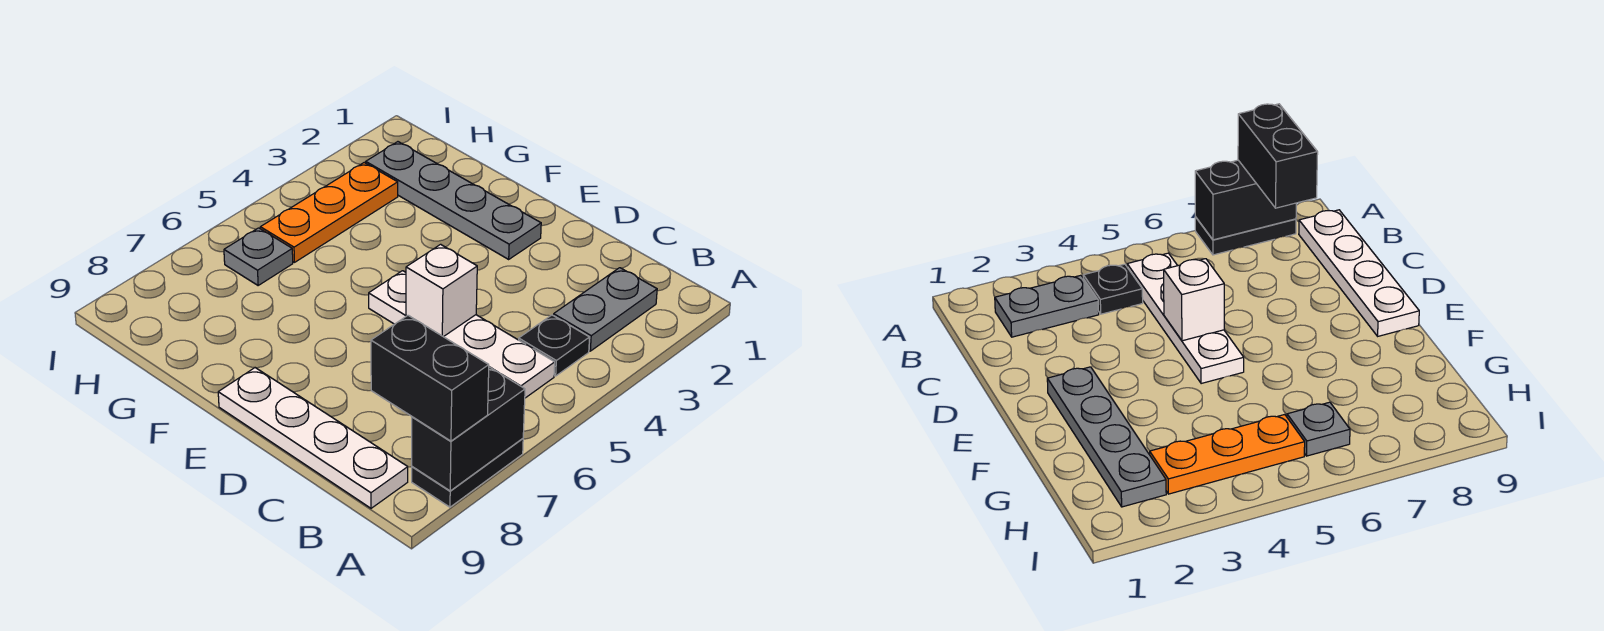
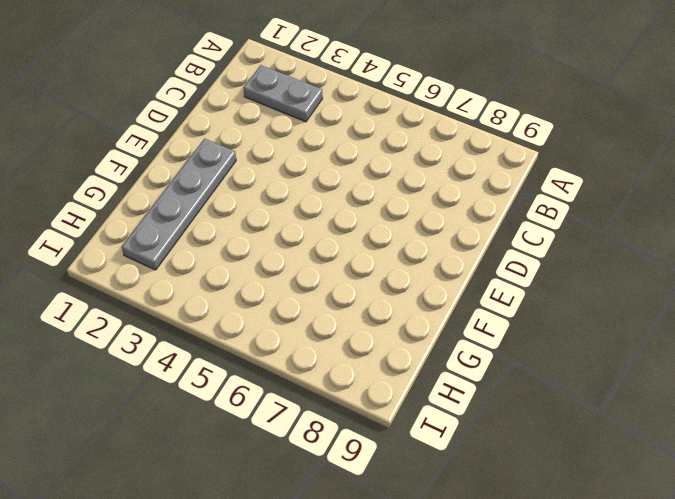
none -> black plate A7:A8 level 1
none -> black plate B4 level 1

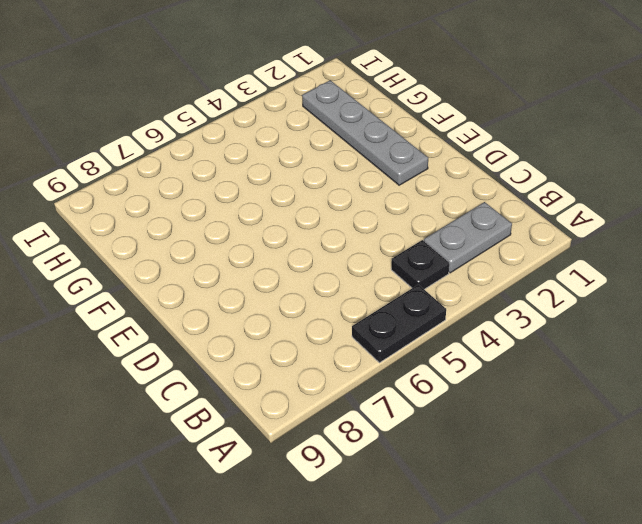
black plate A5:A6 level 1 -> black plate A7:A8 level 1
none -> white plate B5:E5 level 1
none -> white plate B9:E9 level 1

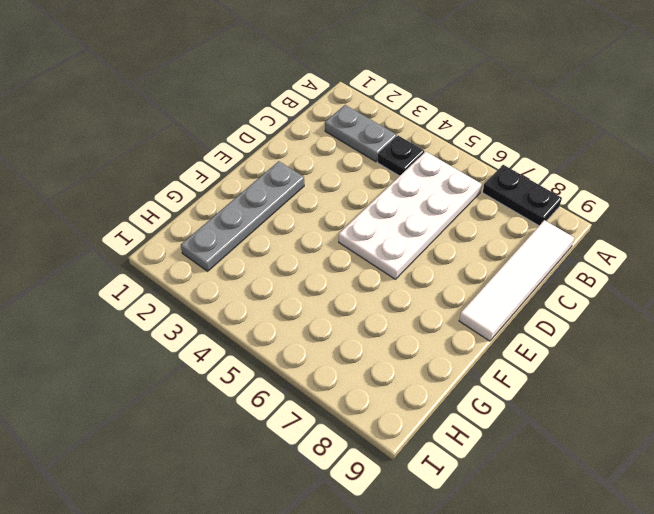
white plate B5:E6 level 1 -> white plate B5:E5 level 1
white tile B9:E9 level 1 -> white plate B9:E9 level 1
none -> orange plate H3:H5 level 1
none -> grey plate H6 level 1

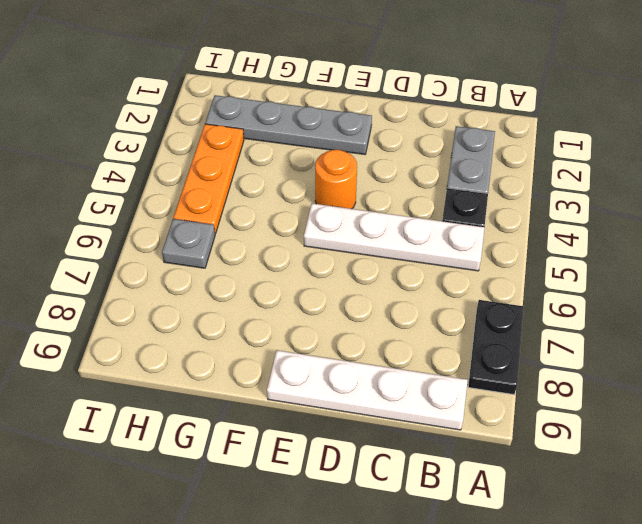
orange round brick E4 level 1 -> none
none -> black brick A7:A8 level 2
none -> white brick D5 level 2

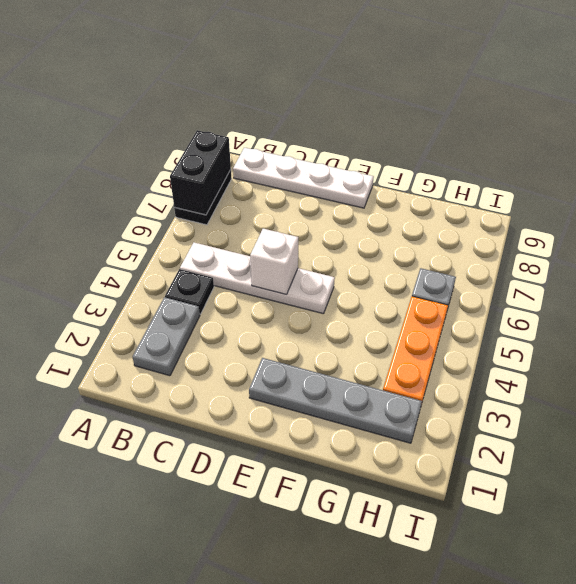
none -> black brick A8:B8 level 3

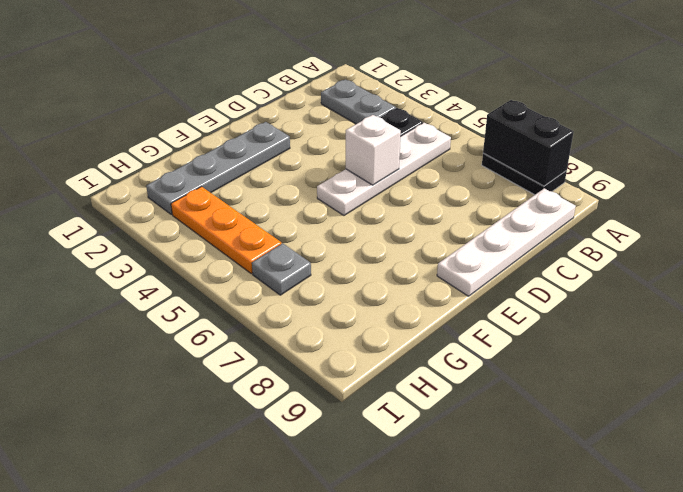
none -> black brick A8:B8 level 3

